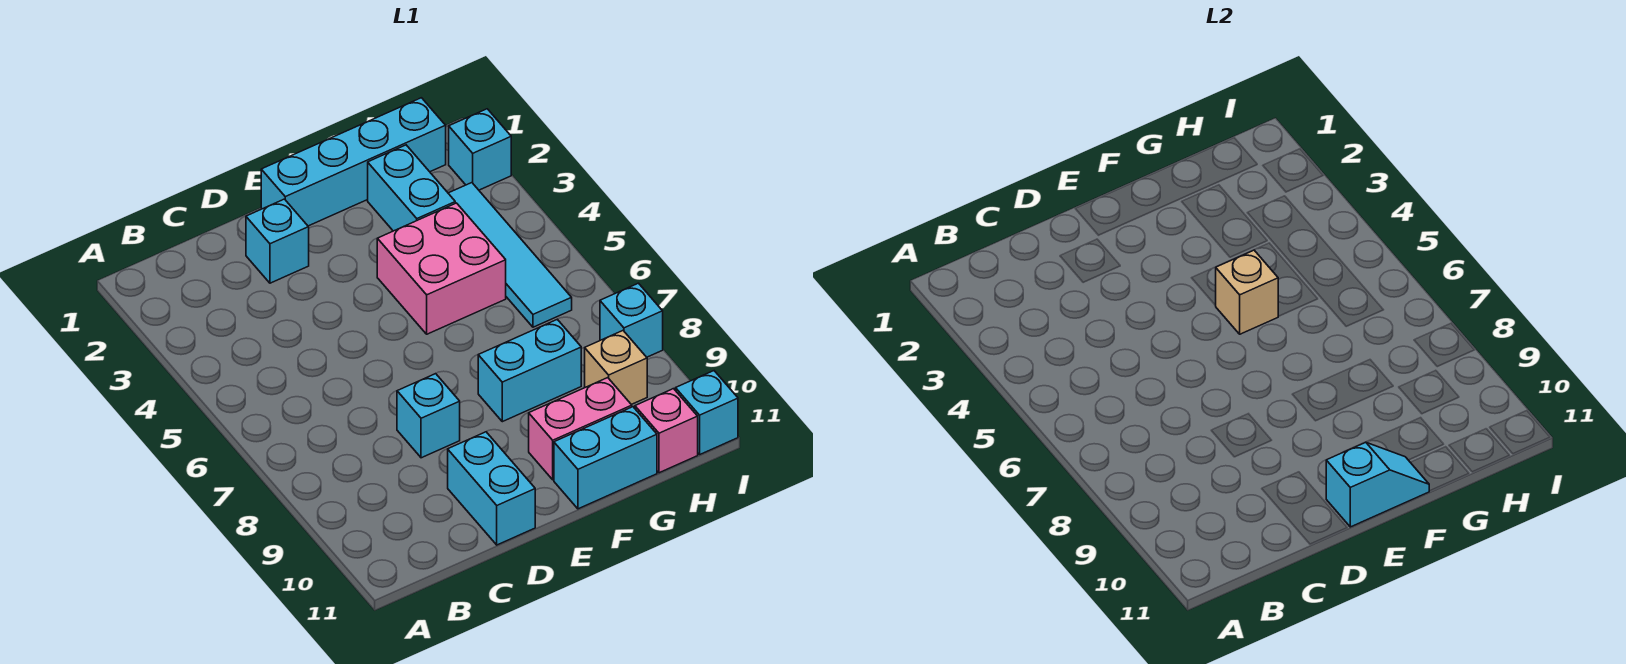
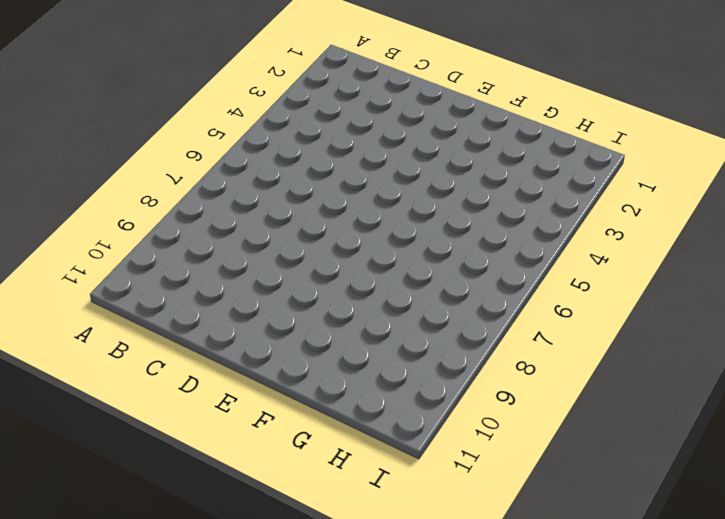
none -> cyan brick D2 level 1
none -> cyan brick D8 level 1
none -> cyan brick D10:D11 level 1

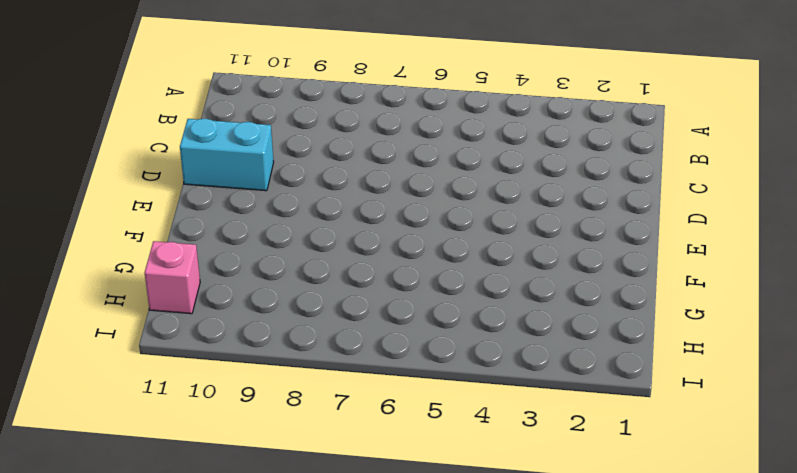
none -> cyan brick D2 level 1
none -> cyan brick D8 level 1
none -> cyan brick E1:H1 level 1

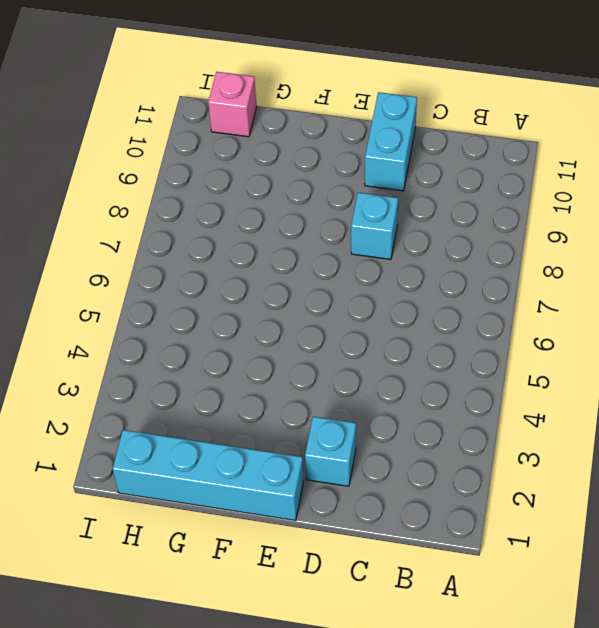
none -> pink brick F4:G5 level 1
none -> cyan brick F8:G8 level 1
none -> pink brick F10:G10 level 1

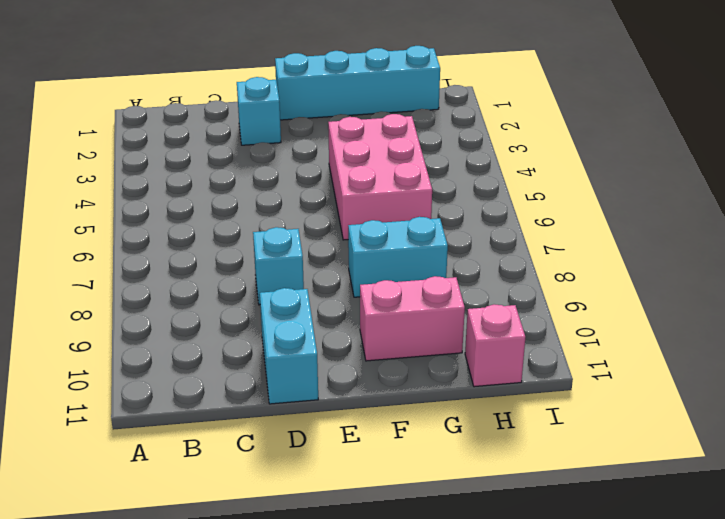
pink brick F4:G6 level 1 -> pink brick F4:G5 level 1
none -> cyan brick F11:G11 level 1
none -> cyan brick G2:G3 level 1
none -> cyan tile H3:H6 level 1

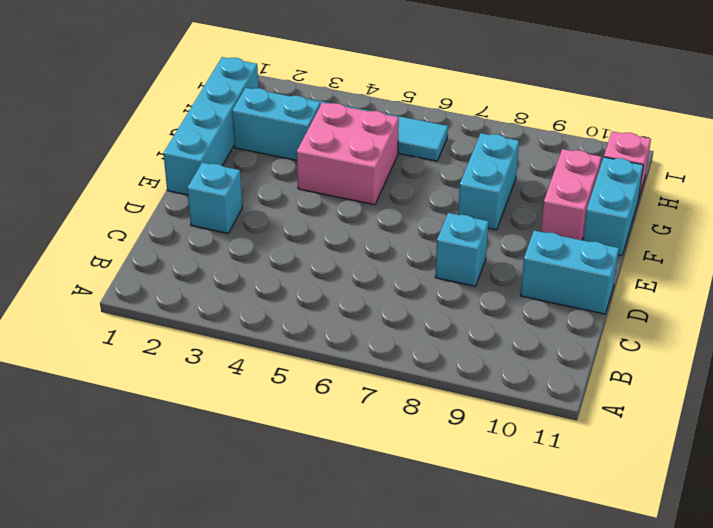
none -> tan brick H9 level 1
none -> cyan brick I2 level 1
none -> cyan brick I8 level 1

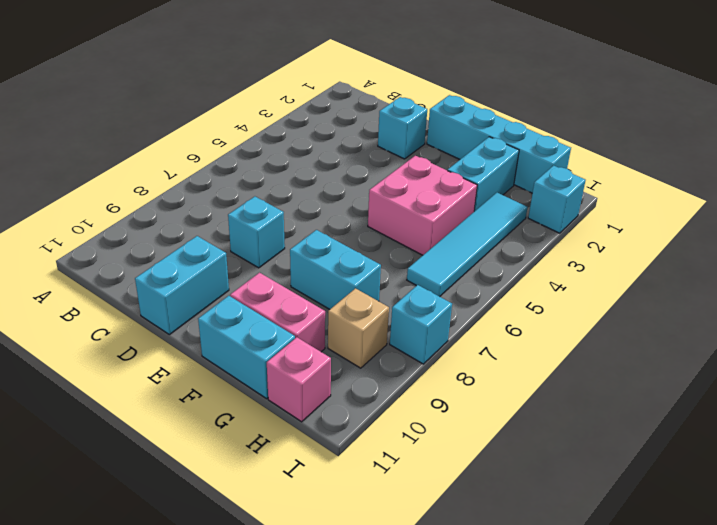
none -> cyan brick I11 level 1
none -> cyan slope E11:F11 level 2 top E
none -> tan brick F5 level 2

